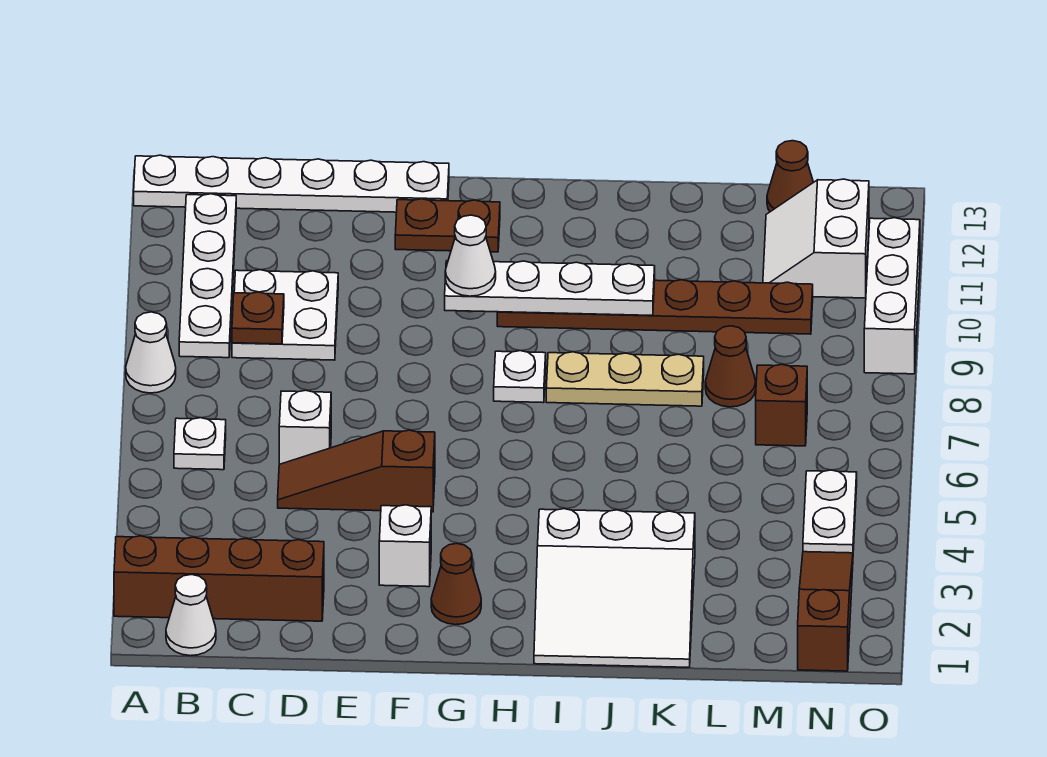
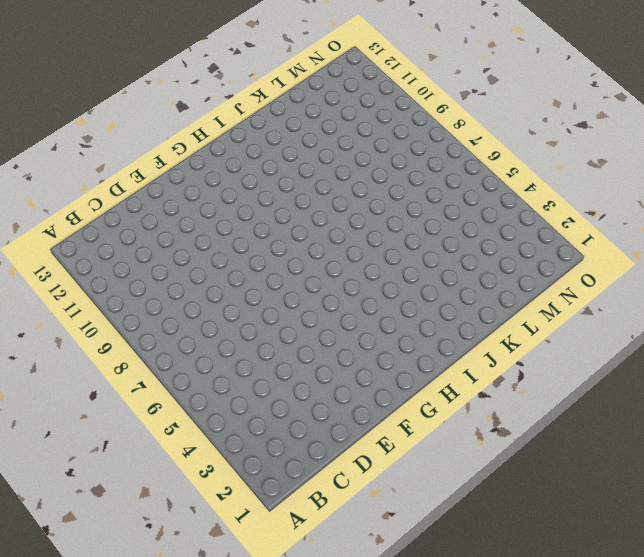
none -> brown brick A2:D2 level 1
none -> white cone A8 level 1
none -> white plate A13:F13 level 1

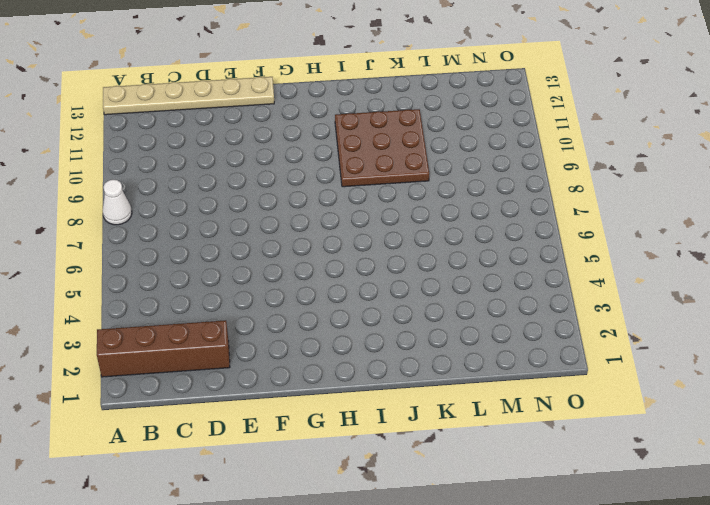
tan plate A13:F13 level 1 -> white plate A13:F13 level 1
brown plate I9:K11 level 1 -> brown plate H10:M10 level 1
none -> white cone B1 level 1
none -> white plate B6 level 1
none -> white plate B9:B12 level 1

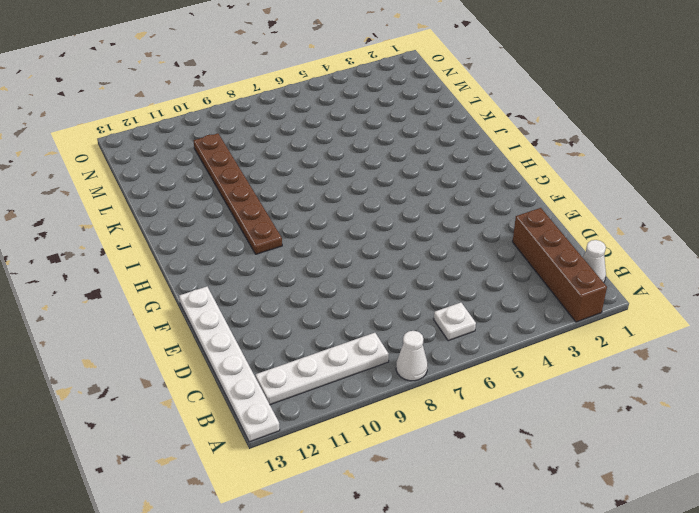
none -> white plate C9:D10 level 1
none -> brown slope D5:F5 level 1 top F
none -> white brick D6 level 1

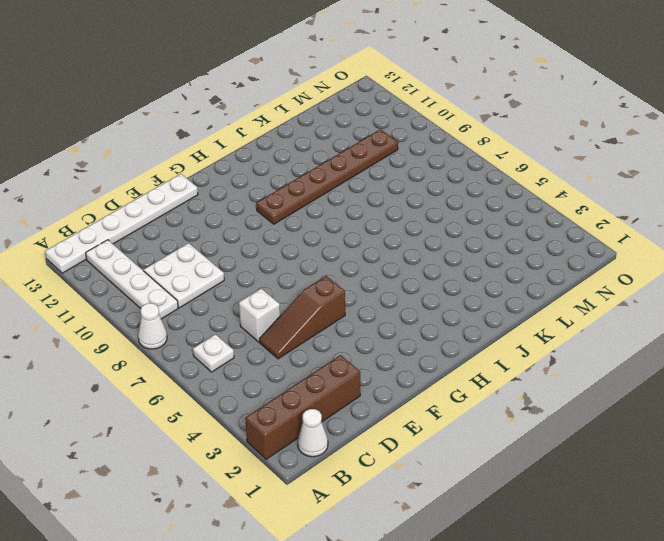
none -> white brick F3 level 1
none -> brown plate F12:G12 level 1
none -> brown cone G2 level 1

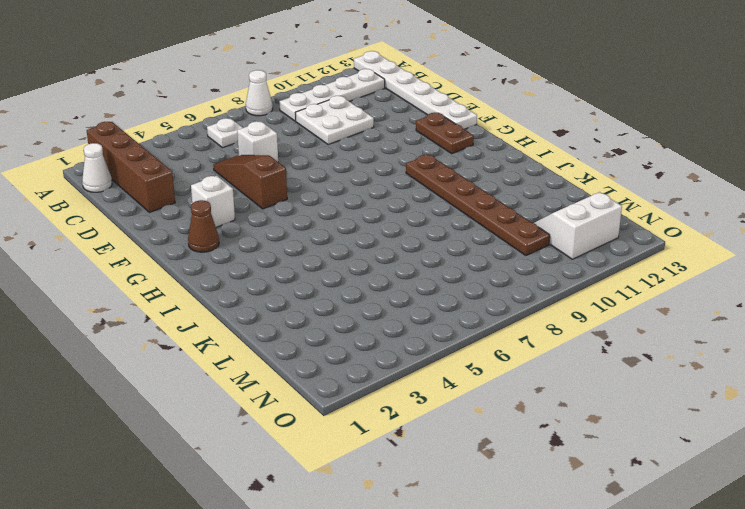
none -> white plate H8 level 1
none -> white slope I1:K3 level 1 top 3
none -> tan plate I8:K8 level 1

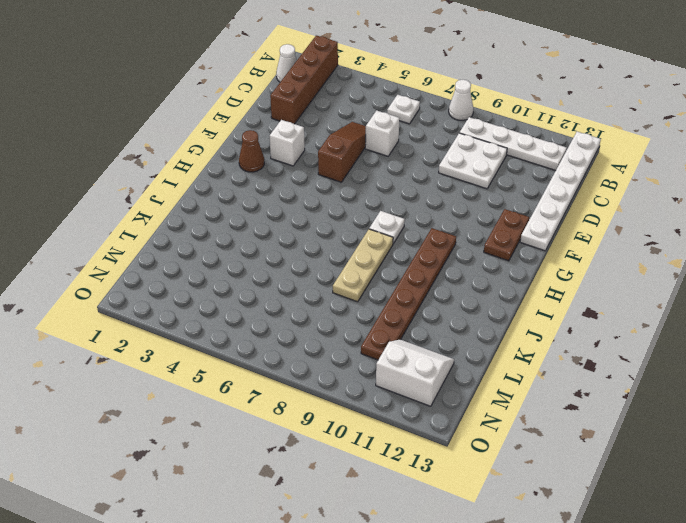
none -> white slope I1:K3 level 1 top 3
none -> brown cone L8 level 1
none -> brown brick M7 level 1

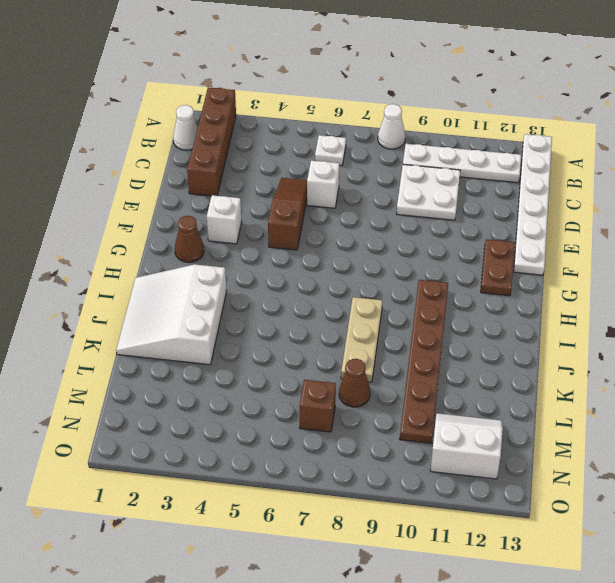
none -> white plate H8 level 1
none -> brown cone M13 level 1
none -> brown slope N1:N3 level 1 top 1

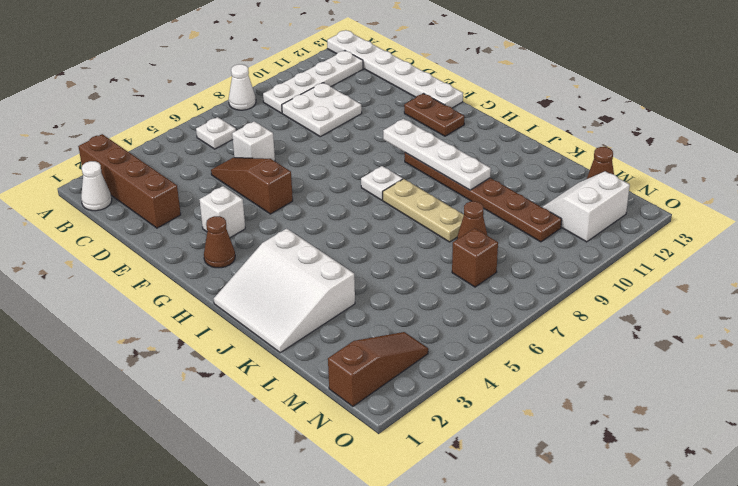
none -> white plate N4:N5 level 1
none -> white brick O9:O11 level 1
none -> brown plate C9 level 2

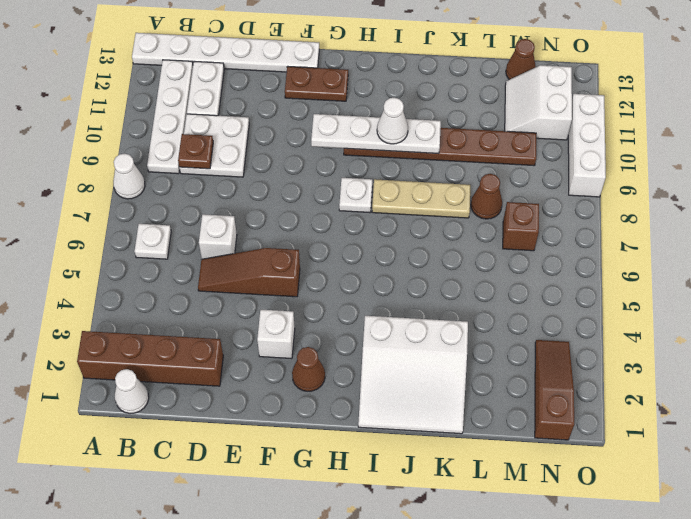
white plate C11:C12 level 1 -> white plate N4:N5 level 1
white cone I10 level 3 -> white cone G10 level 3

